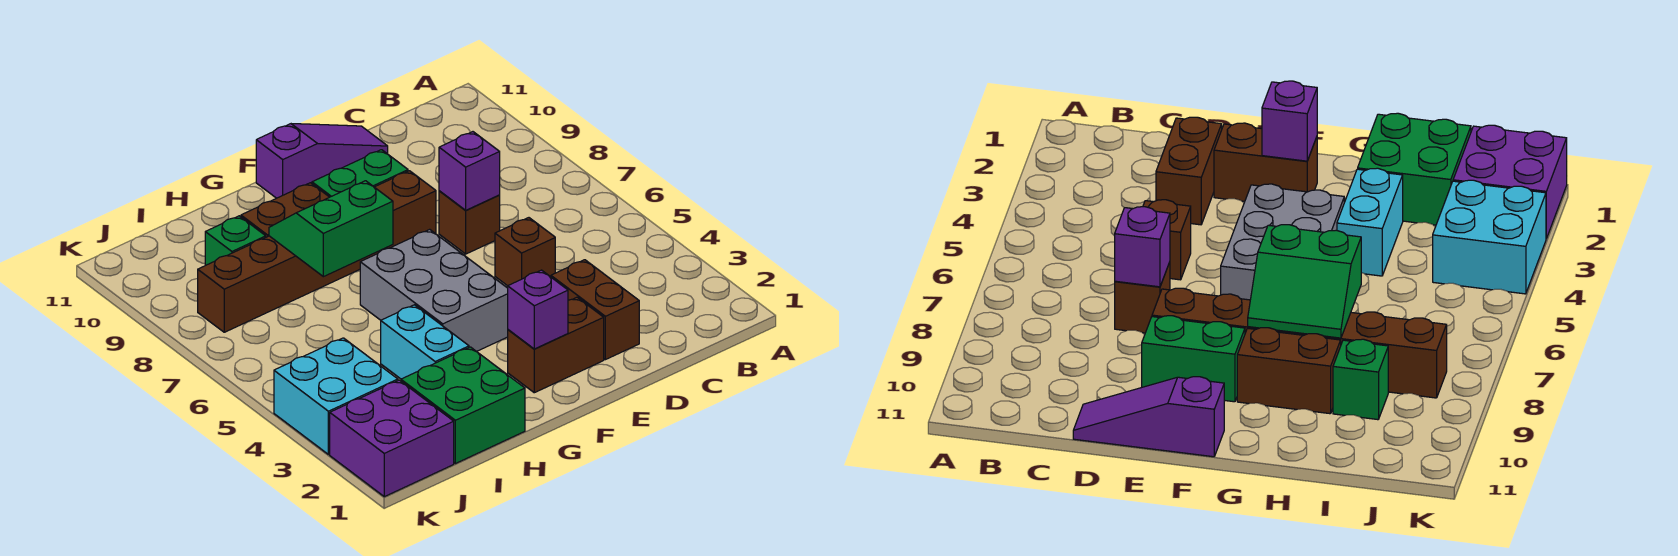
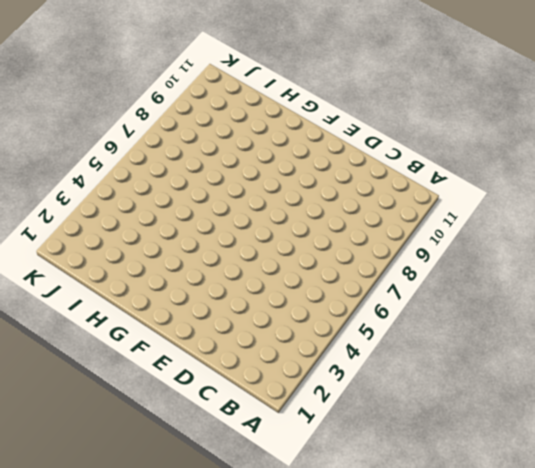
none -> brown brick D2:D3 level 1
none -> brown brick D5 level 1
none -> brown brick D7 level 1

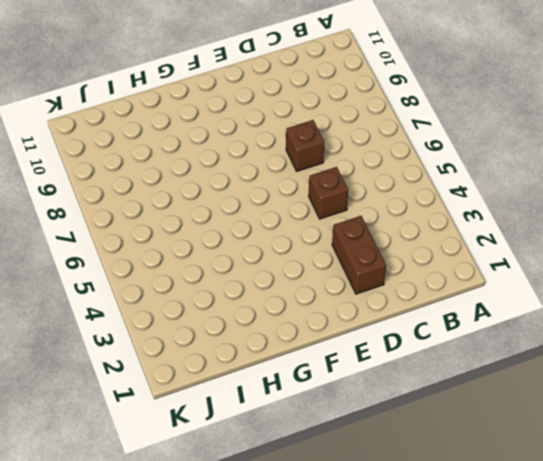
none -> purple slope D11:F11 level 1 top F
none -> brown brick E2:F2 level 1
none -> brown brick E8:J8 level 1

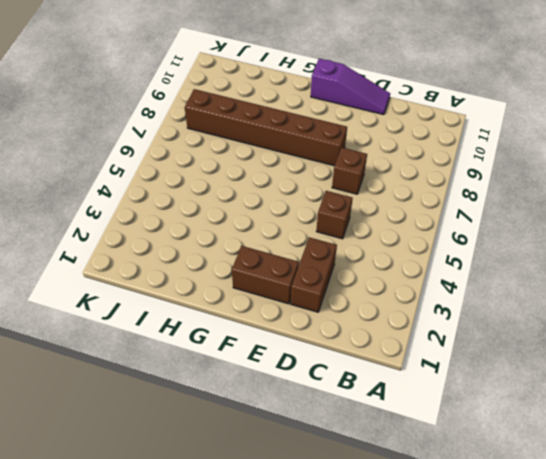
none -> green brick E9:F9 level 1
none -> grey brick F4:G6 level 1
none -> brown brick G9:H9 level 1

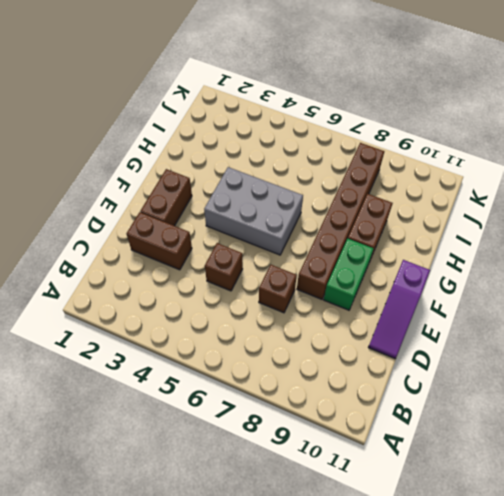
none -> green brick H1:I2 level 1
none -> cyan brick H3:H4 level 1
none -> green brick I9 level 1

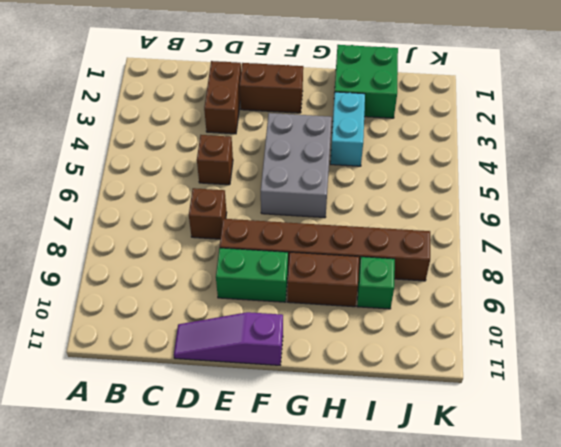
none -> purple brick J1:K2 level 1
none -> cyan brick J3:K4 level 1
none -> purple brick D7 level 2

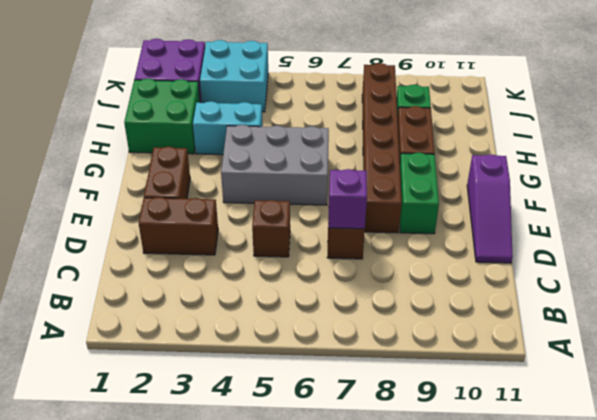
none -> purple brick F2 level 2
none -> green slope G7:H8 level 2 top 7

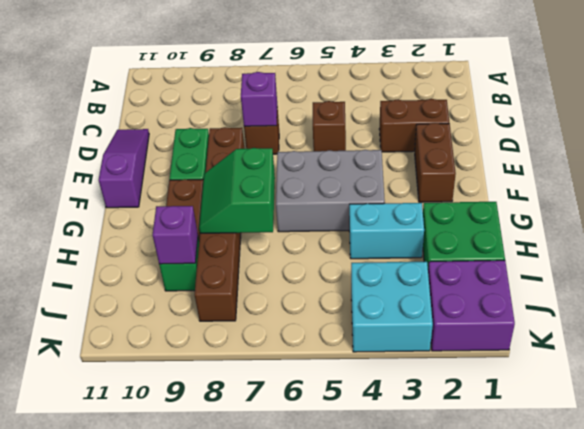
purple brick I9 level 2 -> purple brick F2 level 2

